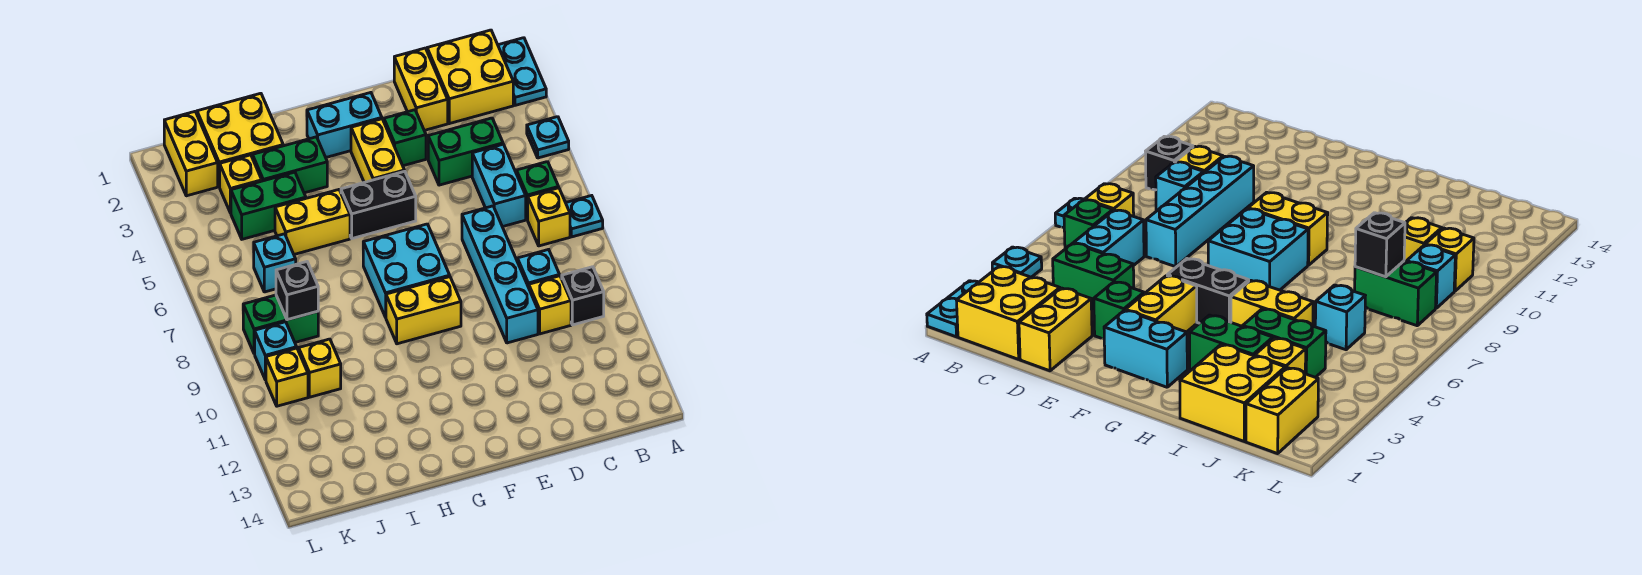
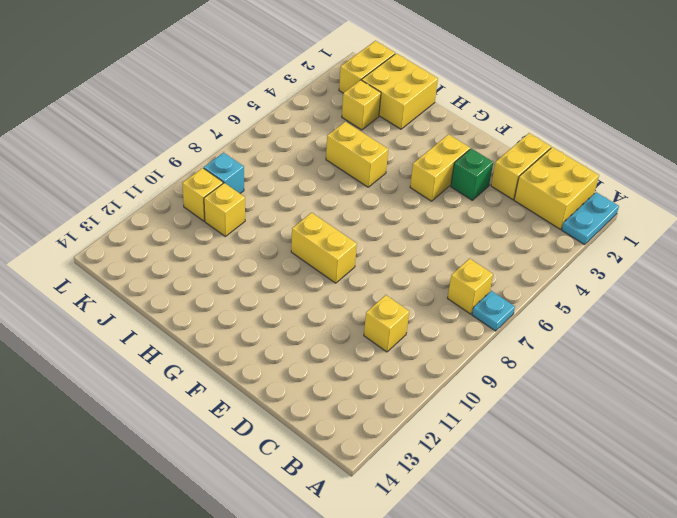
none -> cyan plate A4 level 1
none -> green brick B6 level 1
none -> black brick B10 level 1
none -> green brick C4:D4 level 1

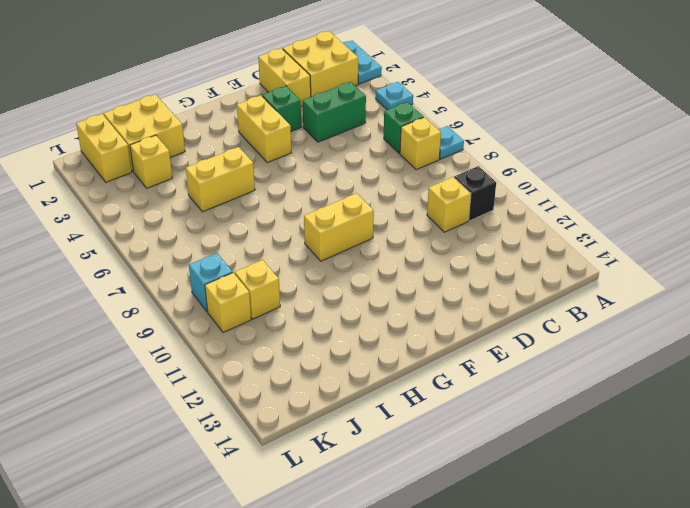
none -> cyan brick C5:C6 level 1
none -> cyan brick C9 level 1
none -> cyan brick D7:D10 level 1
none -> cyan brick F2:G2 level 1

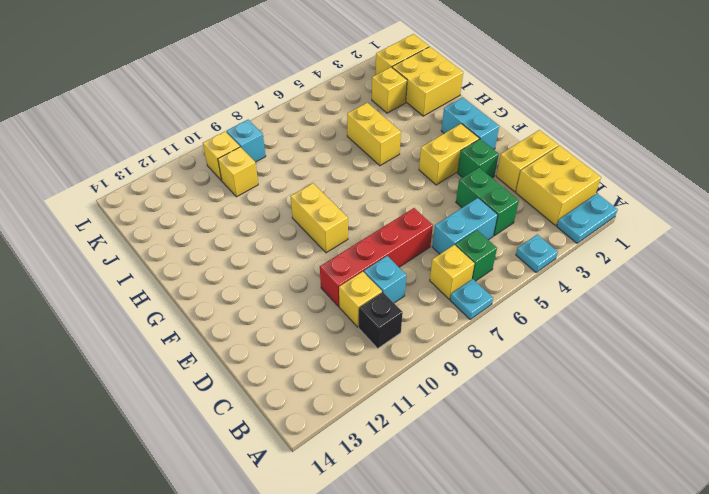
red brick D7:D10 level 1 -> cyan brick D7:D10 level 1
none -> black brick F5:G5 level 1
none -> cyan brick F7:G8 level 1
none -> green brick H3:I3 level 1
none -> green brick I4:J4 level 1

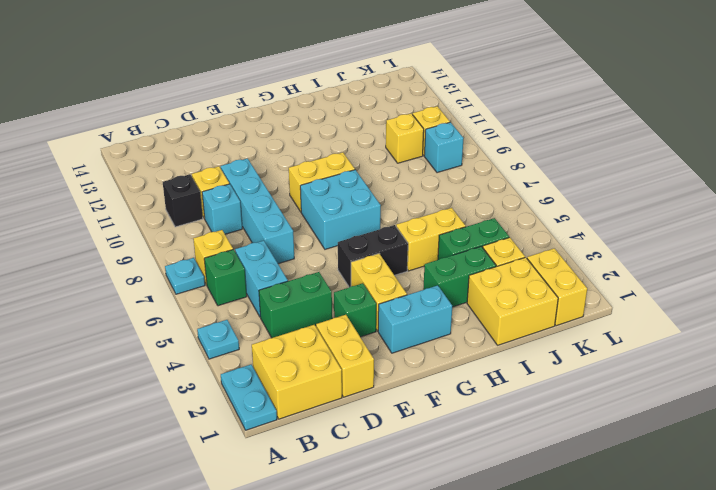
none -> cyan brick J6 level 1
none -> green brick J8:K8 level 1
none -> black brick J8 level 2

